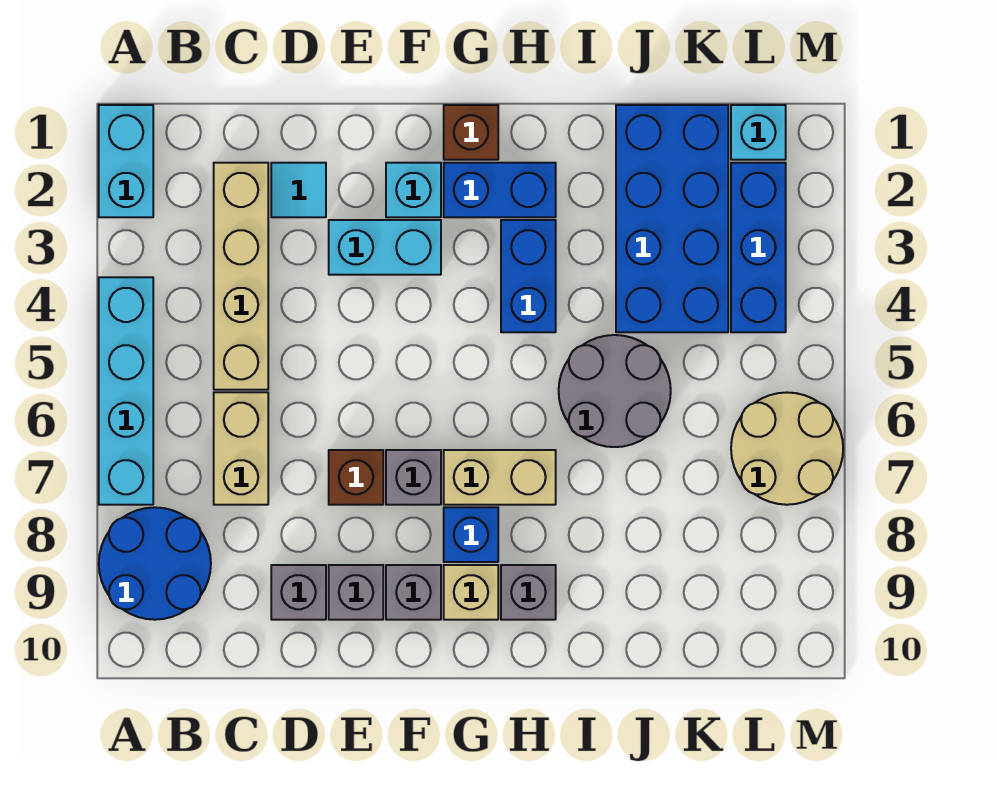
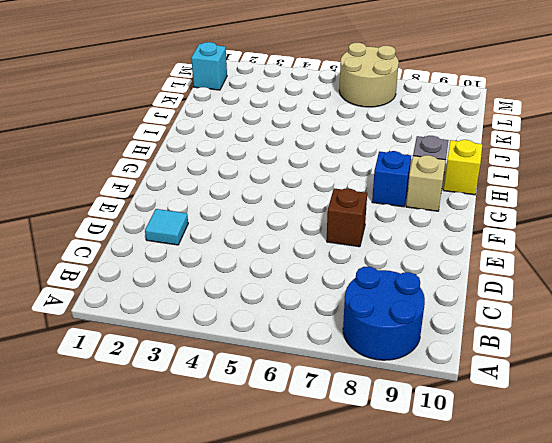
yellow brick H10 level 1 -> none
none -> cyan brick A1:A2 level 1
none -> cyan brick A4:A7 level 1
none -> tan brick C2:C5 level 1

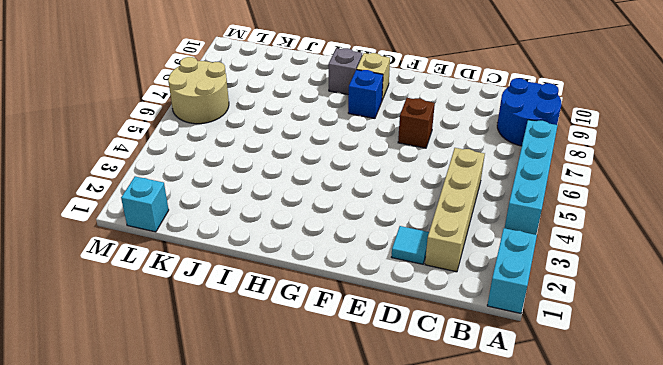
none -> tan brick C6:C7 level 1
none -> grey brick D9 level 1
none -> cyan brick E3:F3 level 1

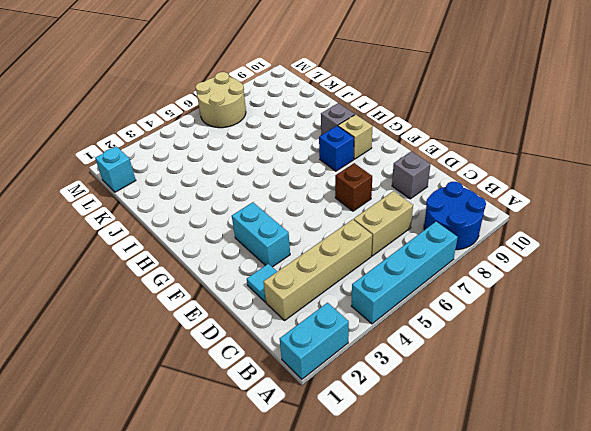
none -> grey brick E9 level 1
none -> cyan brick F2 level 1
none -> grey brick F7 level 1

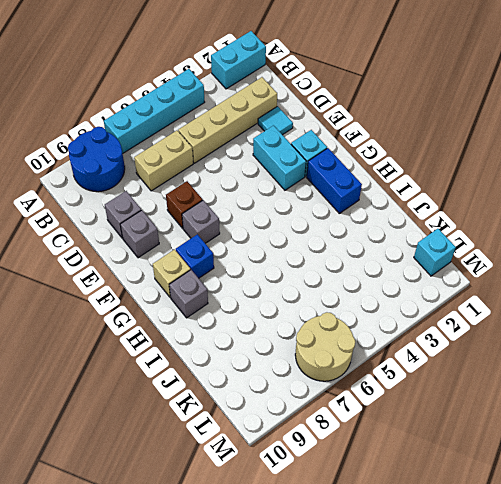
none -> grey brick F9 level 1
none -> brown brick G1 level 1
none -> tan brick G7:H7 level 1

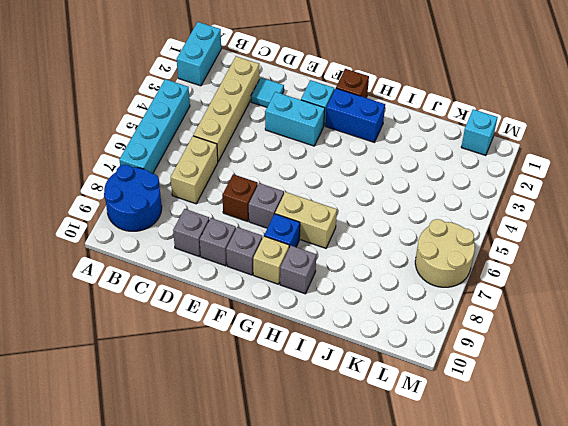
none -> blue brick H3:H4 level 1
none -> grey round brick I5:J6 level 1
none -> blue brick J1:K4 level 1

